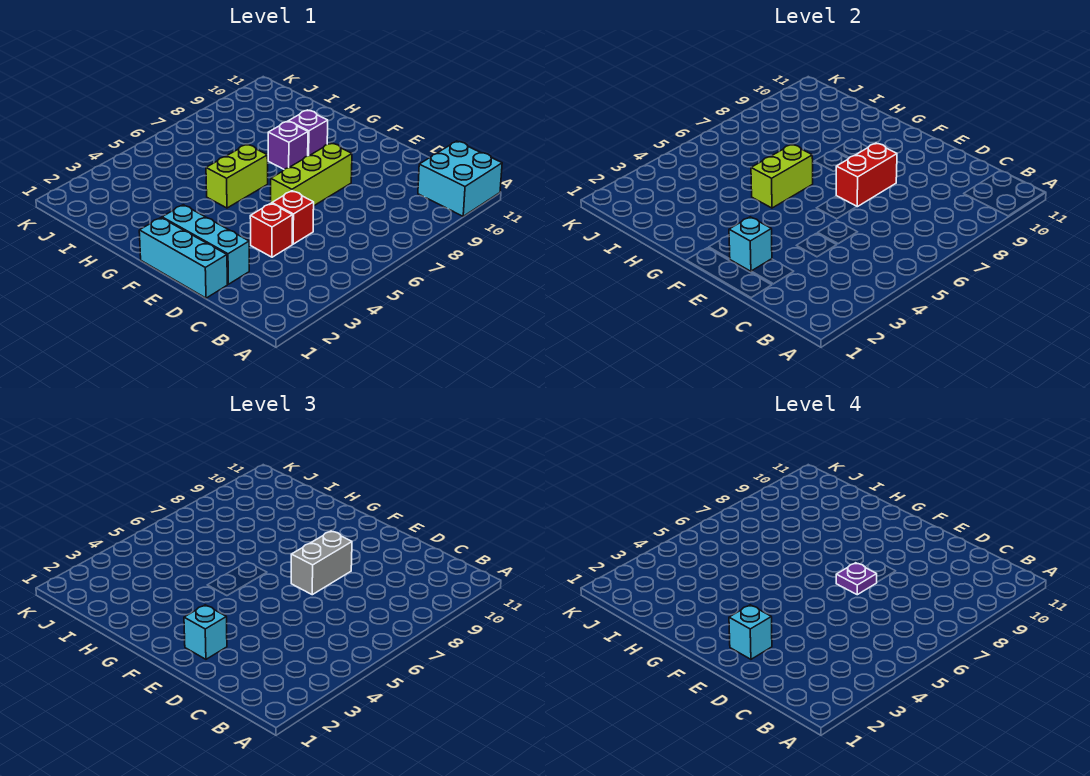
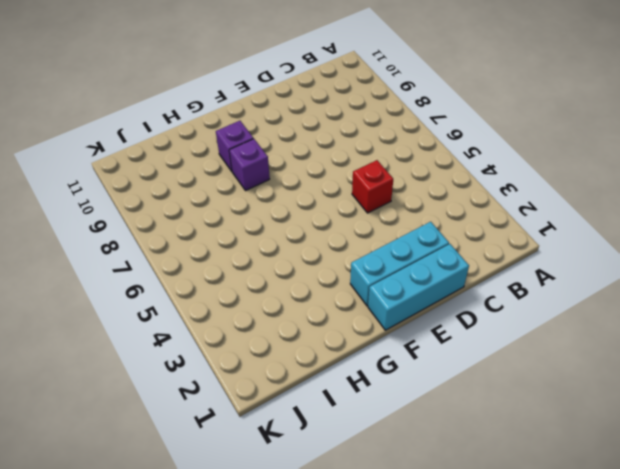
none -> cyan brick A10:B11 level 1
none -> red brick D4 level 1
none -> lime brick E6:E8 level 1

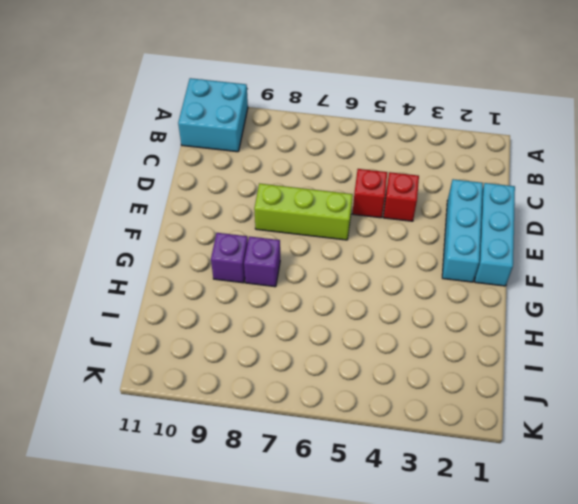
none -> lime brick G5:G6 level 1
none -> cyan brick E2 level 2
none -> red brick E7:E8 level 2

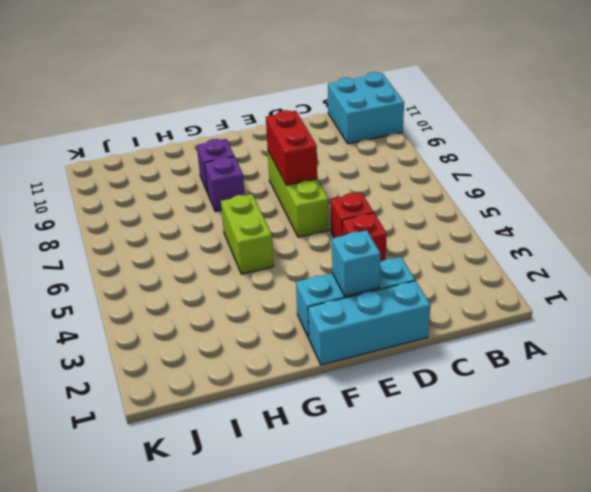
none -> lime brick G5:G6 level 2
none -> cyan brick E2 level 3
none -> grey brick E7:E8 level 3

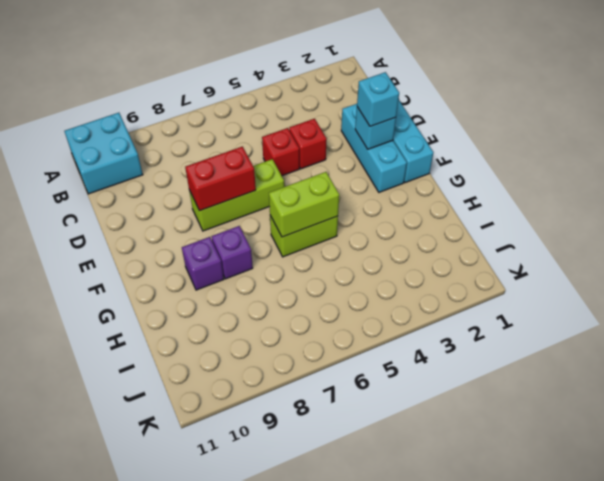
none -> grey brick E7:E8 level 3
none -> cyan brick E2 level 4
none -> purple plate E7 level 4

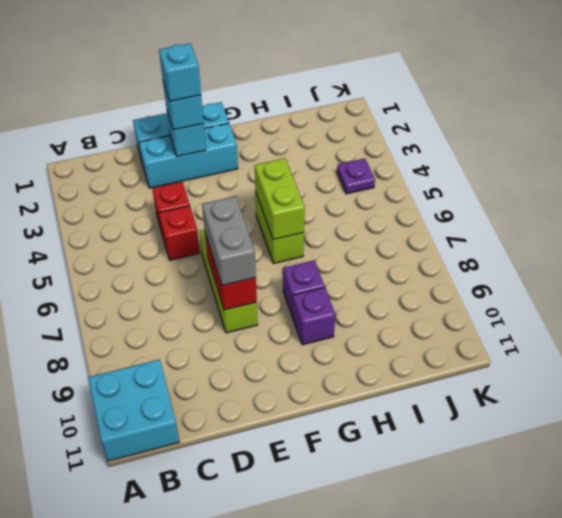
purple plate J4 level 1 -> purple plate E7 level 4

